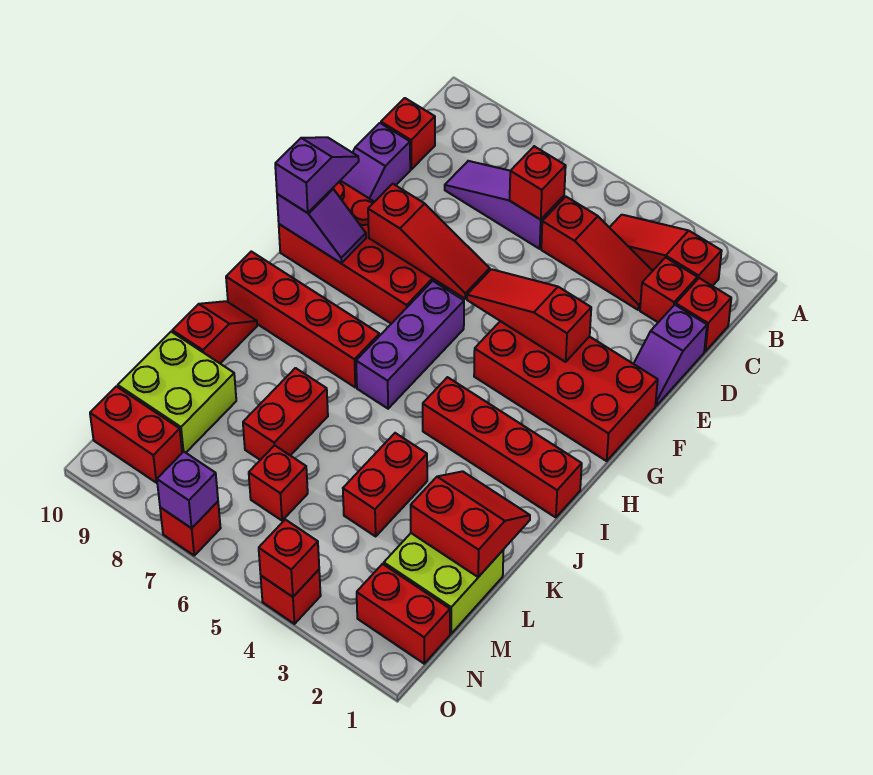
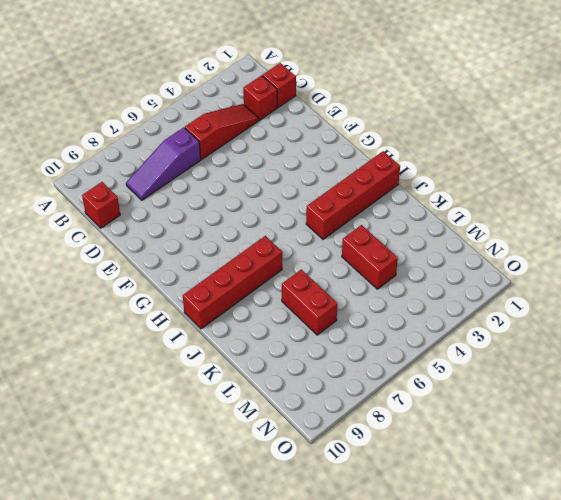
none -> red slope B2:B4 level 1 top 2
none -> purple slope D1:E1 level 1 top D
none -> purple slope D10:E10 level 1 top D
none -> red brick F1:G4 level 1

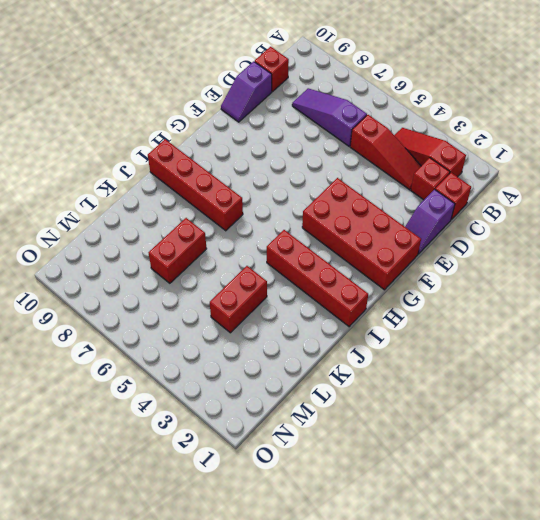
none -> red brick F7:G10 level 1
none -> purple brick G6:I6 level 1
none -> red slope J10:K10 level 1 top K
none -> lime brick L1:M2 level 1

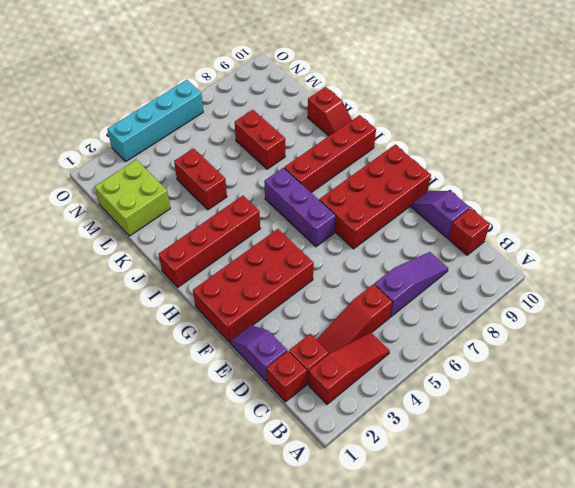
cyan brick O3:O6 level 1 -> red brick O4 level 1
none -> lime brick L9:M10 level 1
none -> red brick M6 level 1
none -> red brick N1:N2 level 1
none -> red brick N9:N10 level 1

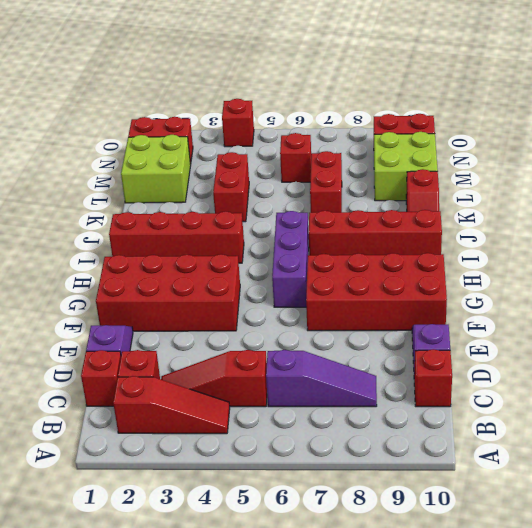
none -> red brick O7 level 1
none -> red brick C6 level 2
none -> red slope F3:F5 level 2 top 3
none -> red slope F6:F8 level 2 top 8

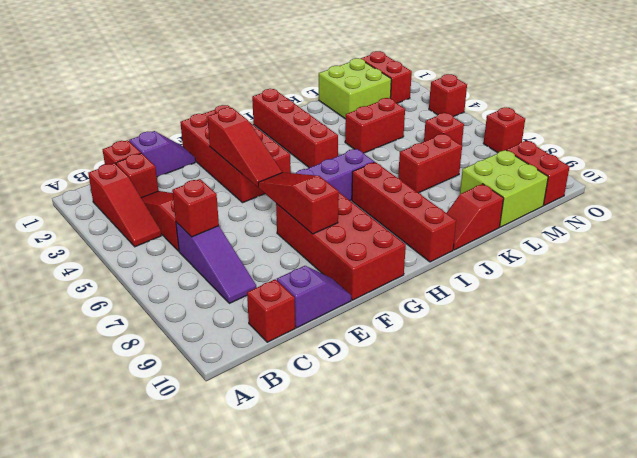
none -> purple slope G9:G10 level 2 top 10
none -> red slope K1:L2 level 2 top L
none -> red brick O4 level 2
none -> purple brick O7 level 2

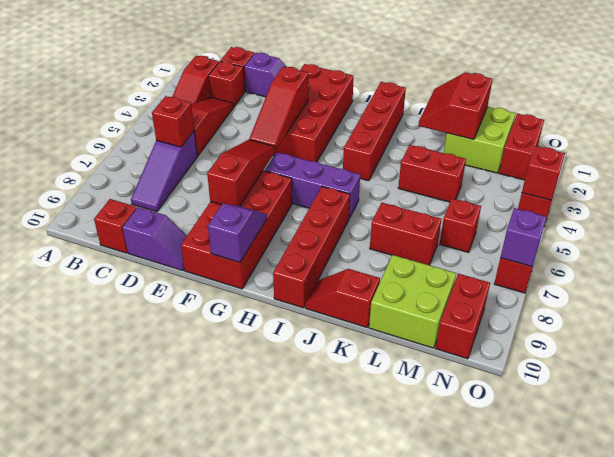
none -> purple slope F10:G10 level 3 top G

